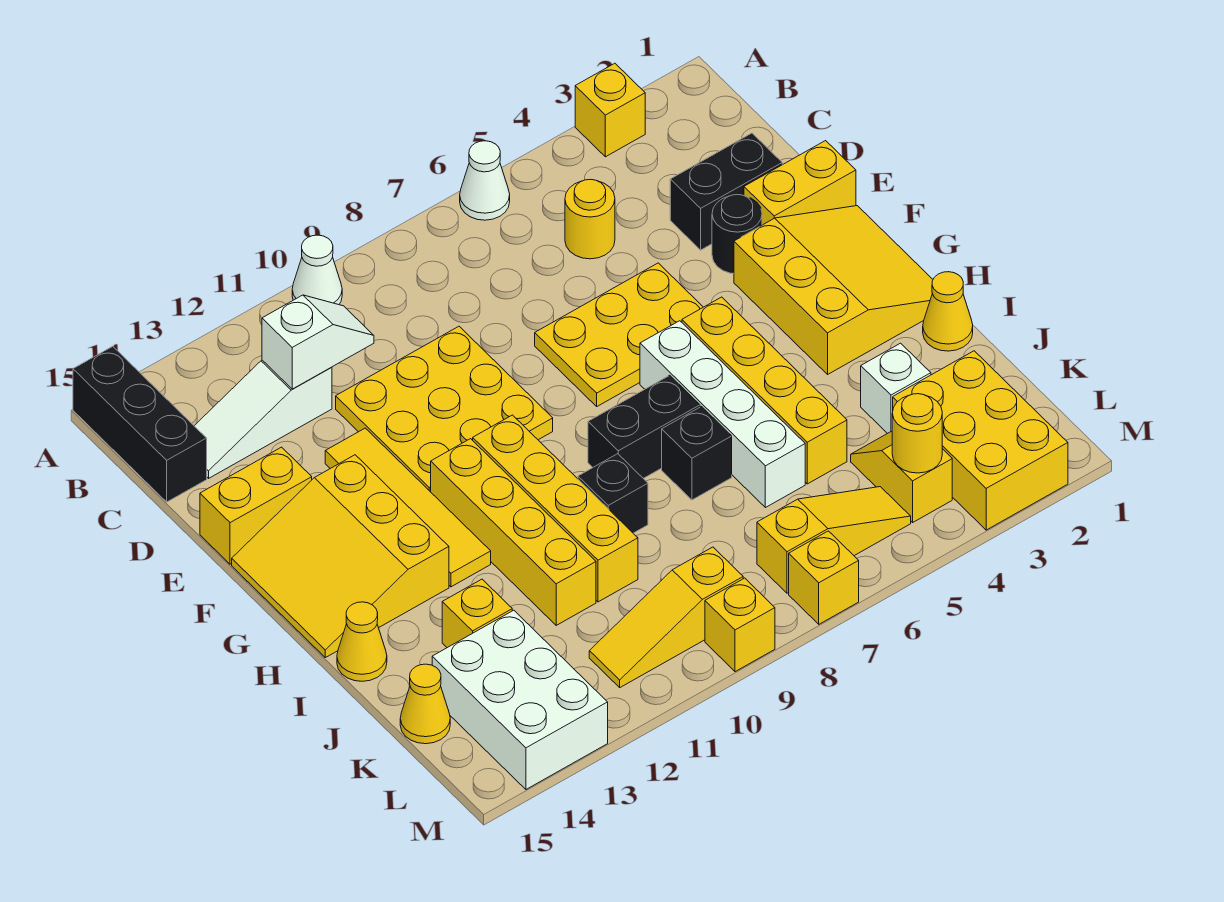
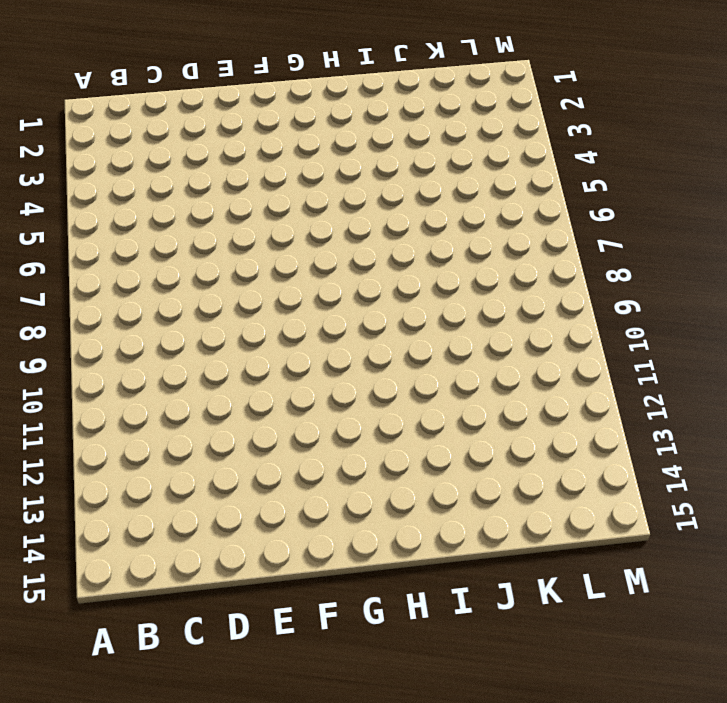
none -> yellow brick A3 level 1
none -> white cone A6 level 1
none -> white cone A10 level 1
none -> black brick A15:C15 level 1

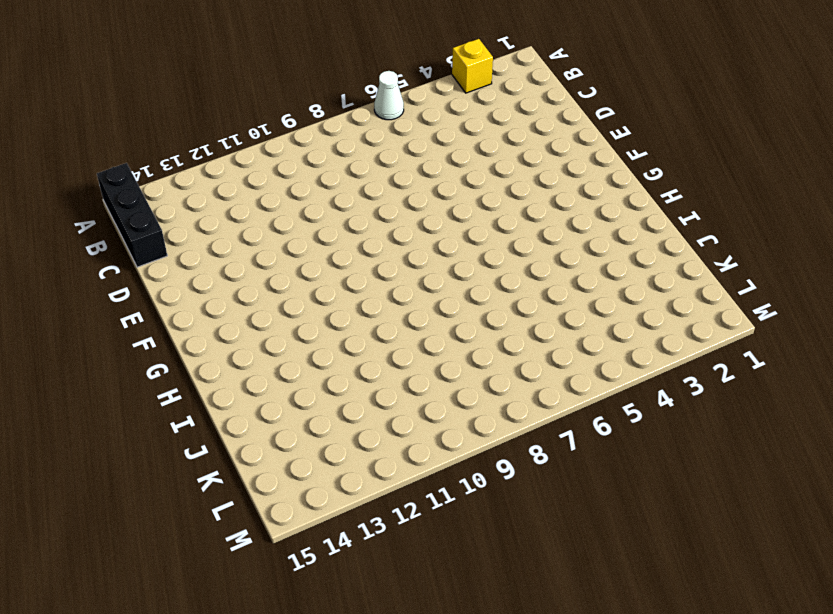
none -> white cone A10 level 1
none -> yellow round brick C5 level 1
none -> white slope C12:C14 level 1 top 12
none -> black brick D2:D3 level 1

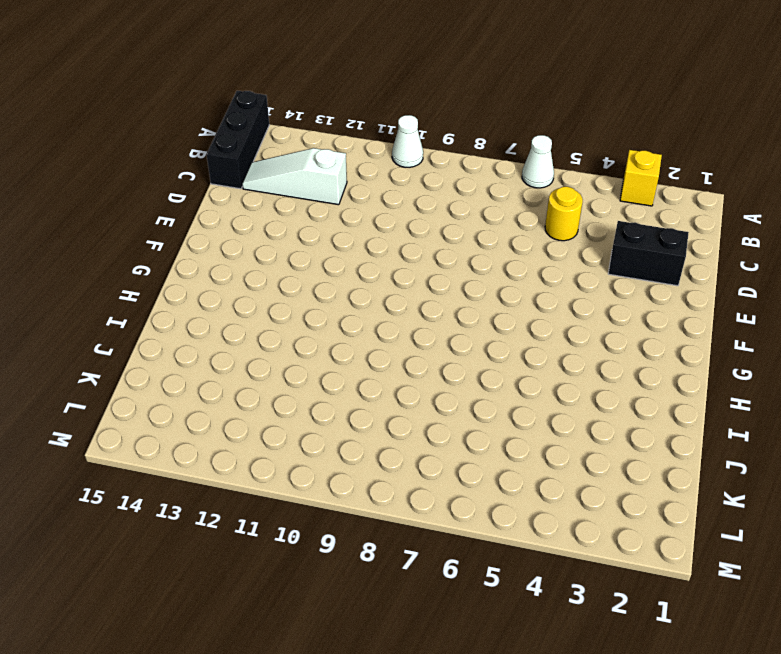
none -> yellow plate D9:F11 level 1
none -> yellow brick E1:E2 level 1
none -> black round brick E3 level 1
none -> yellow plate E5:F7 level 1

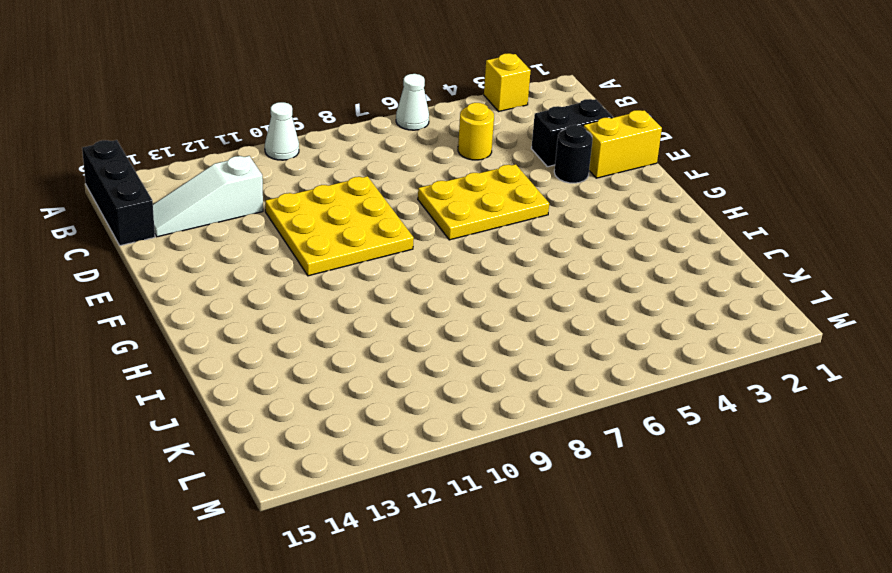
none -> yellow tile E12:H12 level 1
none -> yellow brick E14:E15 level 1
none -> yellow slope F1:H3 level 1 top 3
none -> yellow slope F13:H15 level 1 top 13

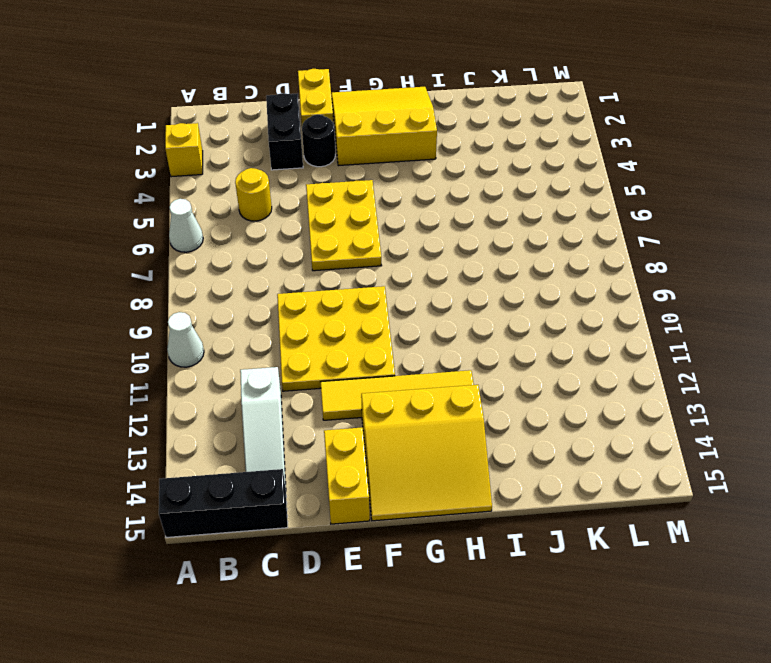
none -> yellow brick G5:J5 level 1
none -> white brick G6:J6 level 1
none -> yellow brick G10:J10 level 1
none -> yellow brick G11:J11 level 1

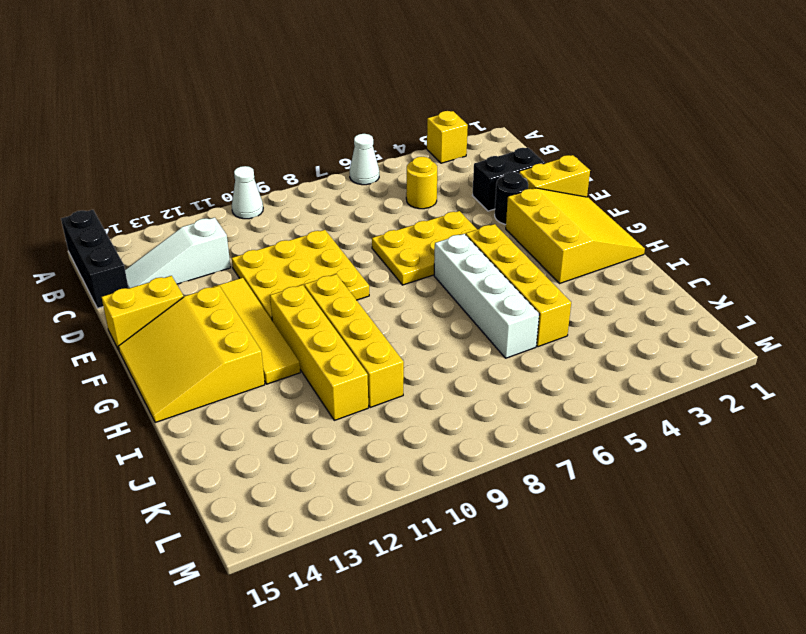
none -> black brick H7:H8 level 1
none -> yellow cone I1 level 1
none -> black brick I7 level 1
none -> black brick I9 level 1

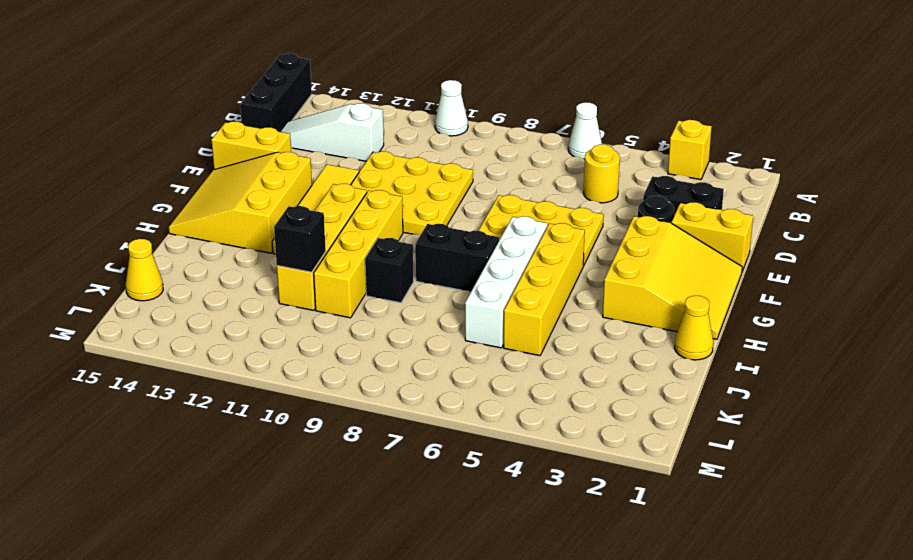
black brick J11 level 2 -> black brick I7 level 1
none -> yellow cone I15 level 1
none -> white brick J3 level 1
none -> yellow brick J13 level 1
none -> yellow brick K2:M3 level 1

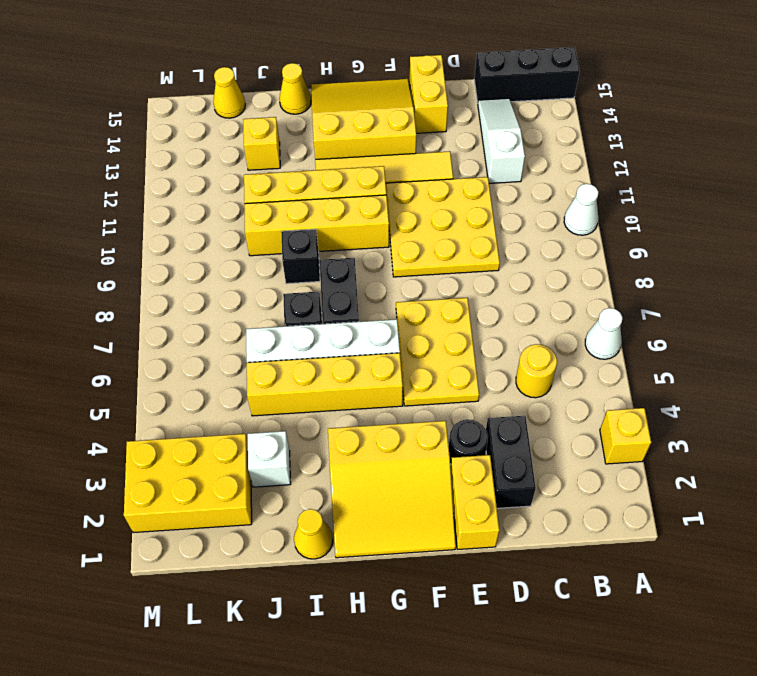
none -> yellow slope K4:L4 level 1 top L
none -> white brick K13:M14 level 1
none -> yellow slope L5:L7 level 1 top 7
none -> yellow slope L9:L11 level 1 top 9

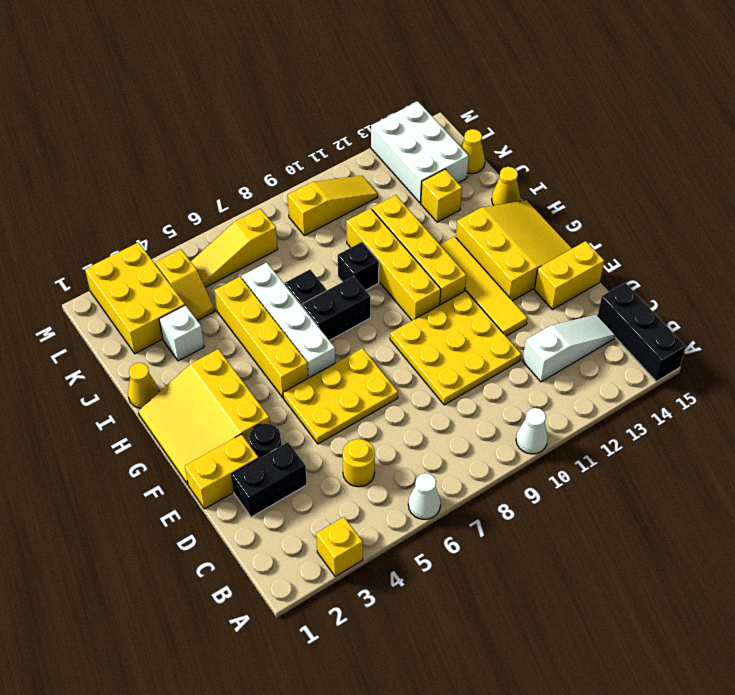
none -> yellow brick M7 level 1
none -> yellow brick M9 level 1
none -> white slope C11:C12 level 2 top 12
none -> yellow round brick L4 level 2

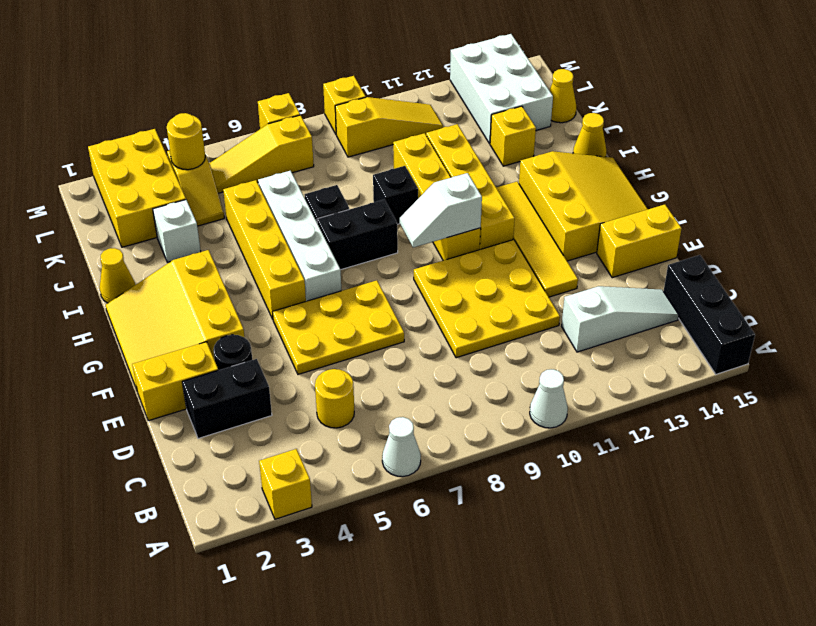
white slope G9:G10 level 2 top 10 -> white slope C11:C12 level 2 top 12

